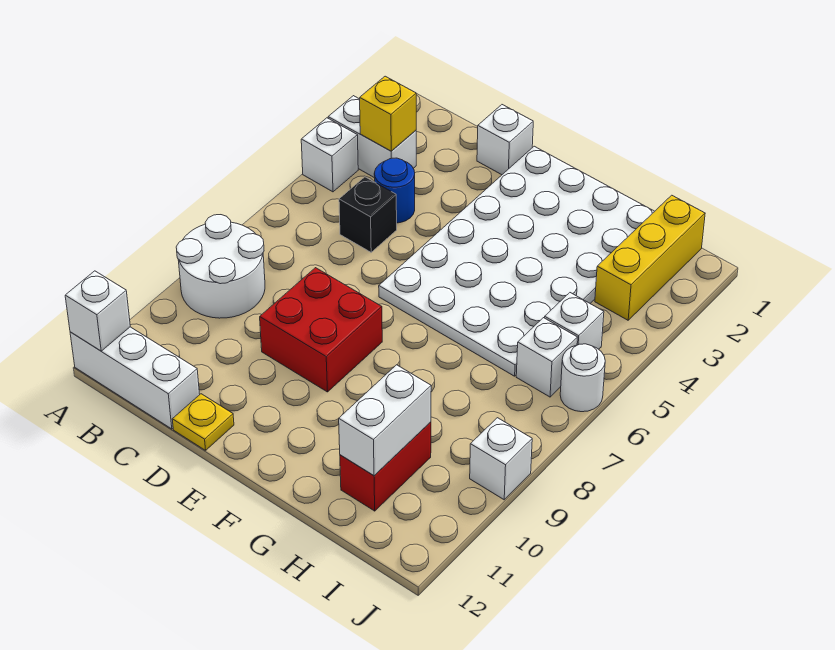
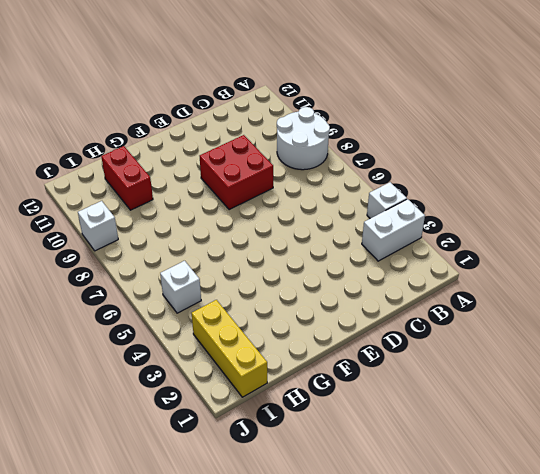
none -> white brick A12:C12 level 1
none -> blue round brick C4 level 1
none -> black brick C5 level 1

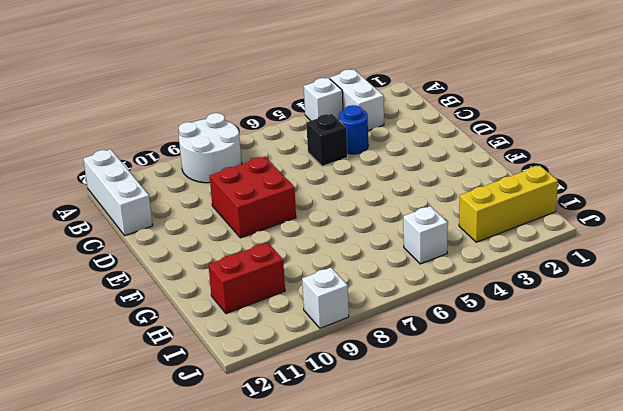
none -> white brick D1 level 1
none -> yellow plate D12 level 1
none -> white plate E1:H6 level 1

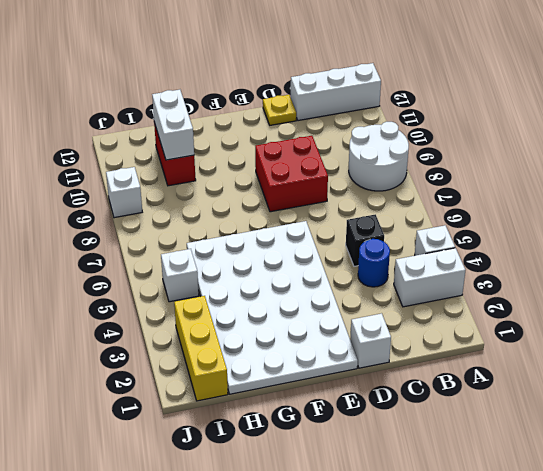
none -> white brick I6 level 1
none -> white round brick J6 level 1
none -> white brick A12 level 2

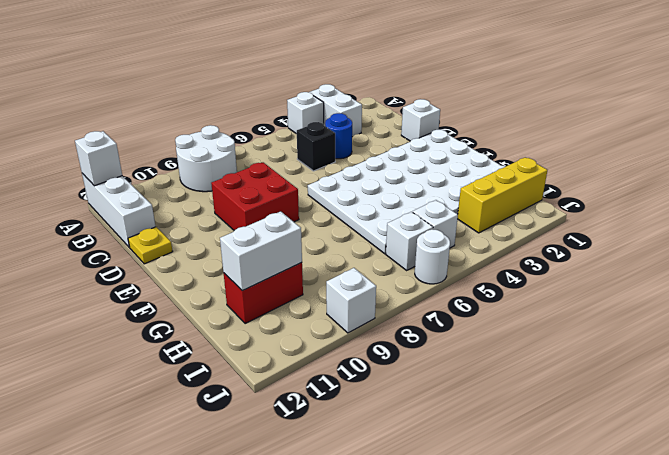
none -> yellow brick B3 level 2

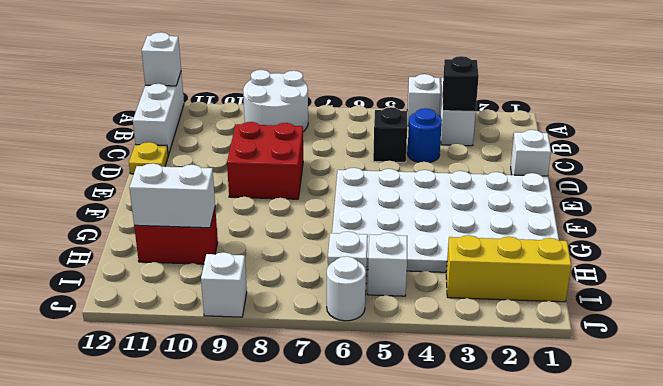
black brick B3 level 2 -> yellow brick B3 level 2

